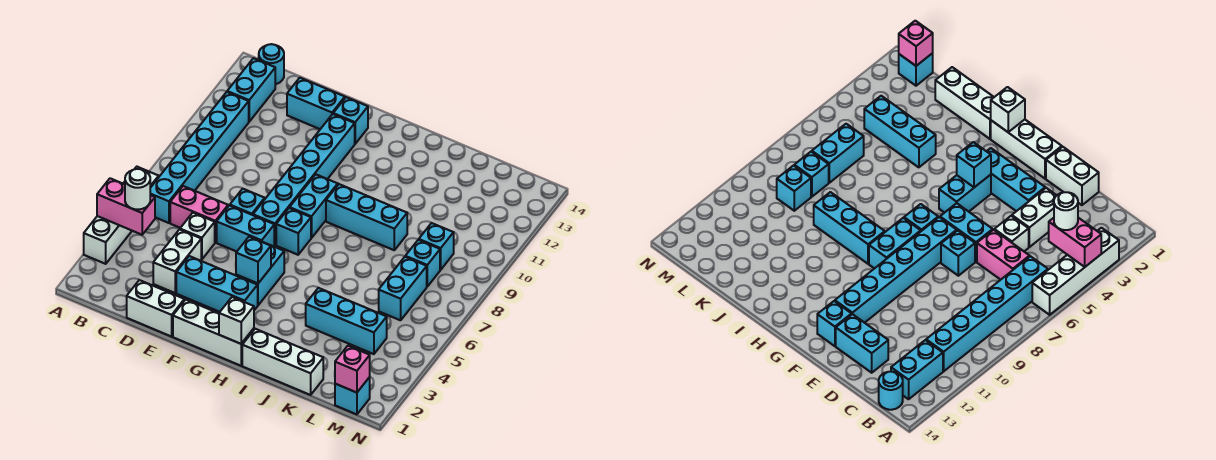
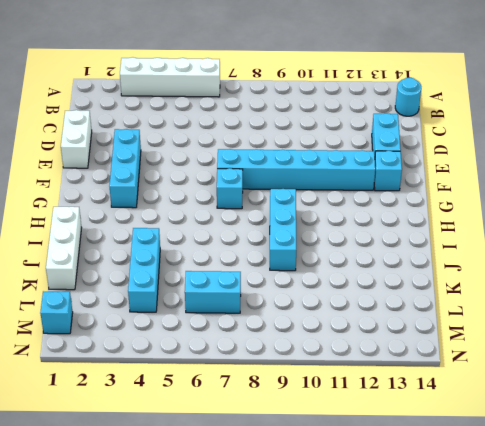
none -> cyan brick B6:B11 level 1
none -> cyan brick B12:B13 level 1
none -> pink brick C6:D6 level 1
none -> white brick D3:D4 level 1

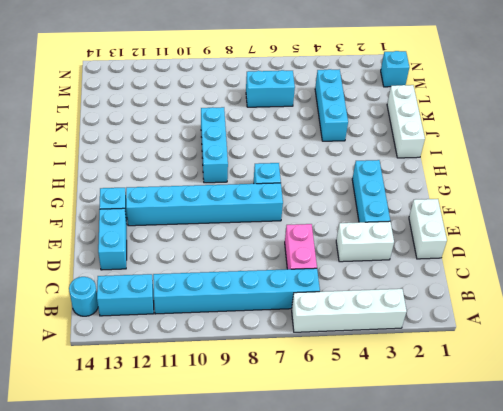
none -> white brick D5 level 1
none -> cyan brick E6:F6 level 1
none -> cyan brick E7 level 1
none -> white brick F1:H1 level 1

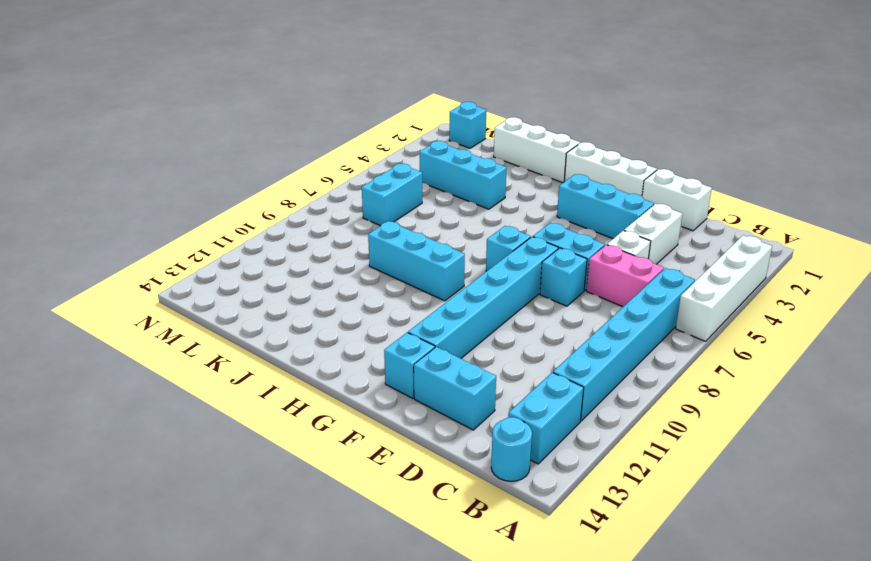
none -> cyan brick G4:G5 level 1
none -> cyan brick G8:G9 level 1
none -> cyan brick L8 level 1
none -> cyan brick L9 level 1

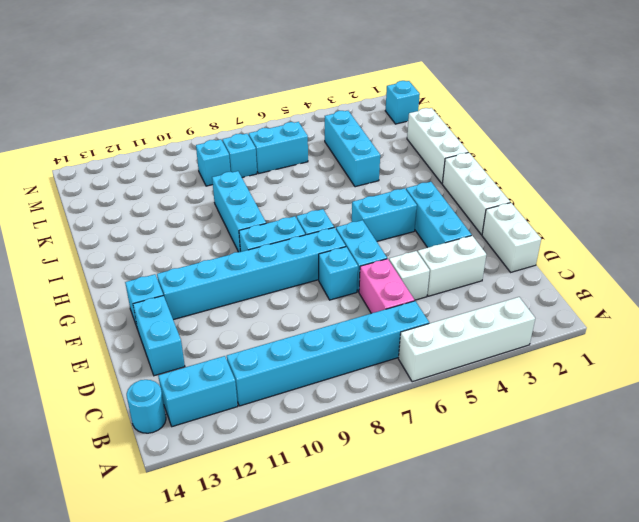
none -> pink brick A4:B4 level 2
none -> cyan brick G4 level 2
none -> white brick H1 level 2
none -> pink brick M1 level 2

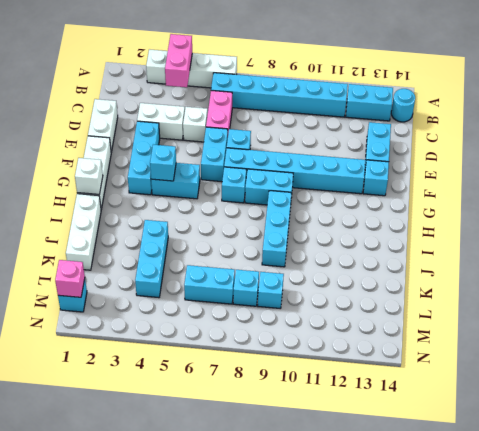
none -> white round brick B4 level 3

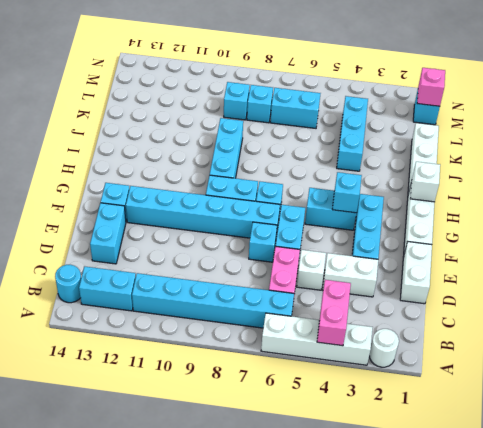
white round brick A2 level 1 -> white round brick B4 level 3

